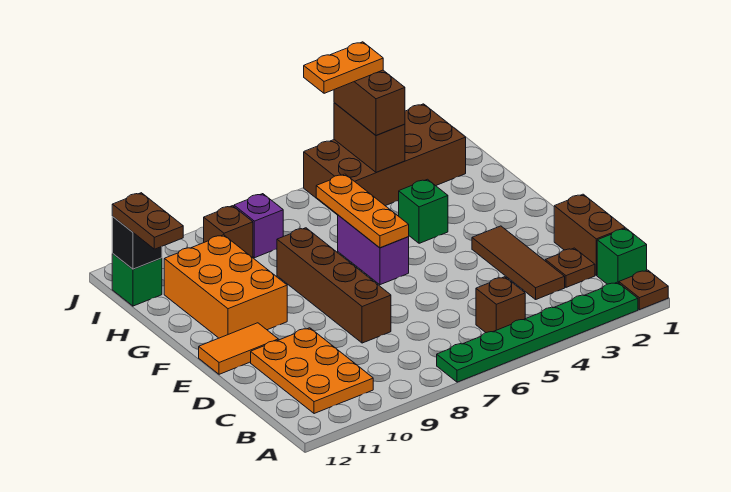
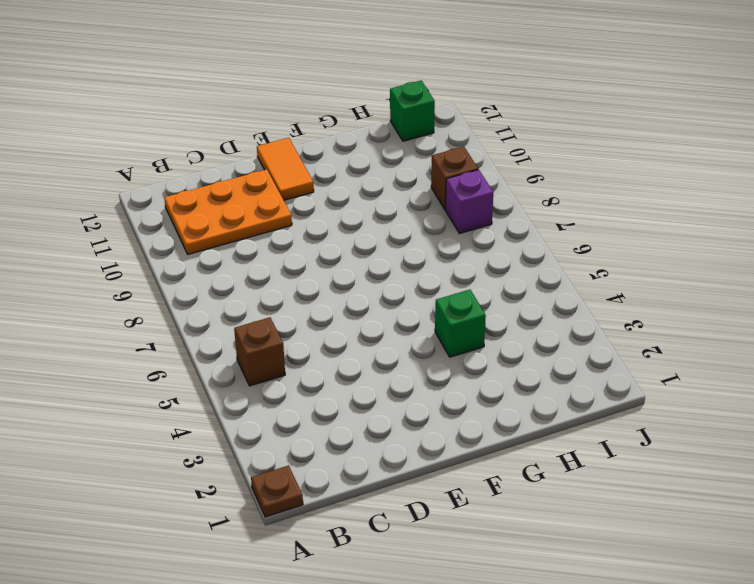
none -> green plate A2:A7 level 1
none -> green brick B1 level 1
none -> brown brick C1:D1 level 1

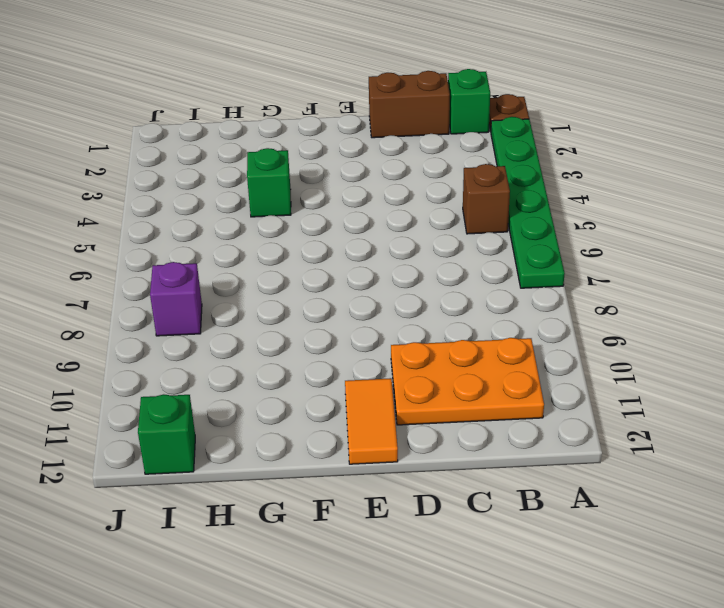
none -> brown plate C2 level 1
none -> brown tile C3:E3 level 1
none -> brown brick D8:G8 level 1

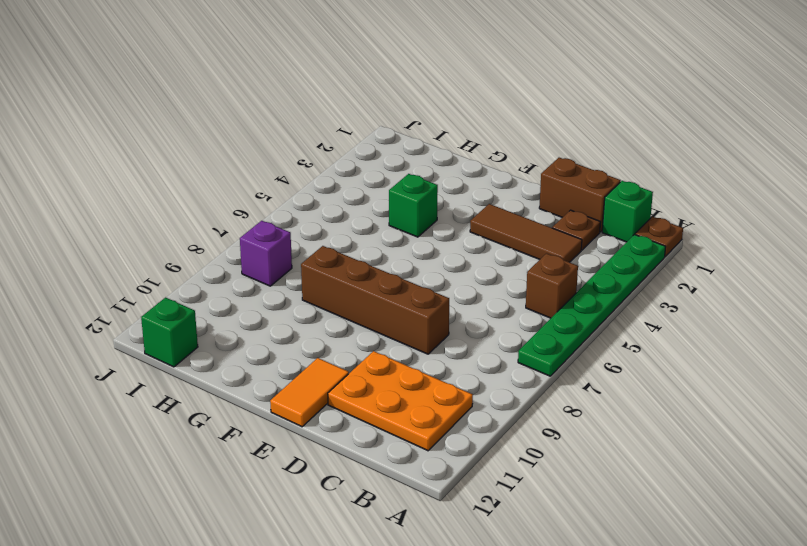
none -> purple brick F6:G6 level 1
none -> orange brick F10:H11 level 1
none -> brown brick I2:J5 level 1

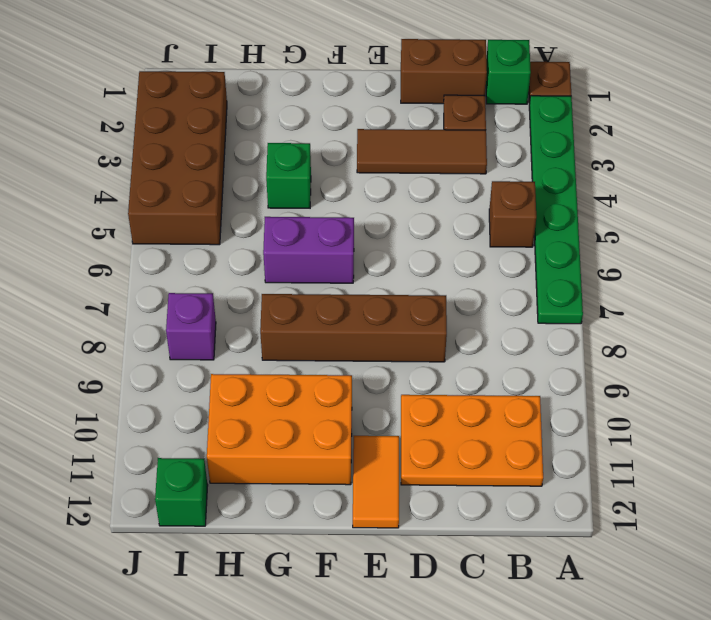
none -> brown brick I9 level 1
none -> orange plate F6:H6 level 2
none -> brown brick I4:J4 level 2

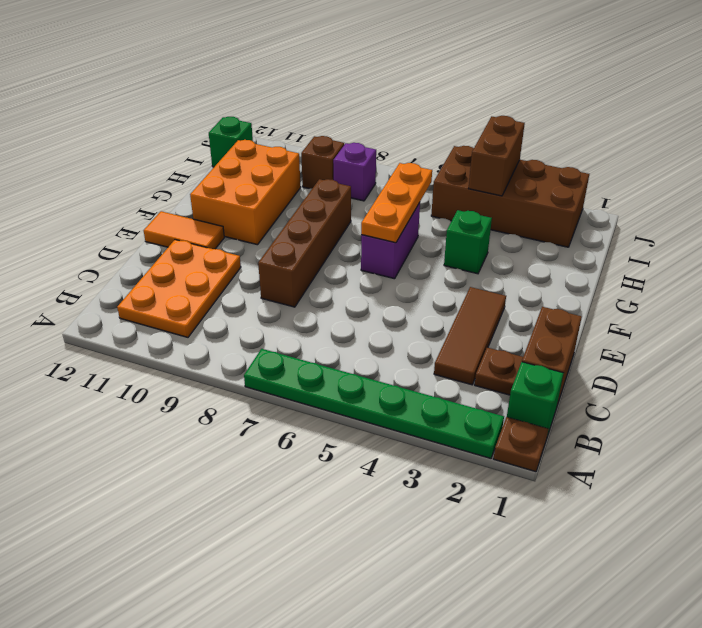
none -> brown brick B5 level 1
none -> black brick I12 level 2
none -> brown plate H12:I12 level 3

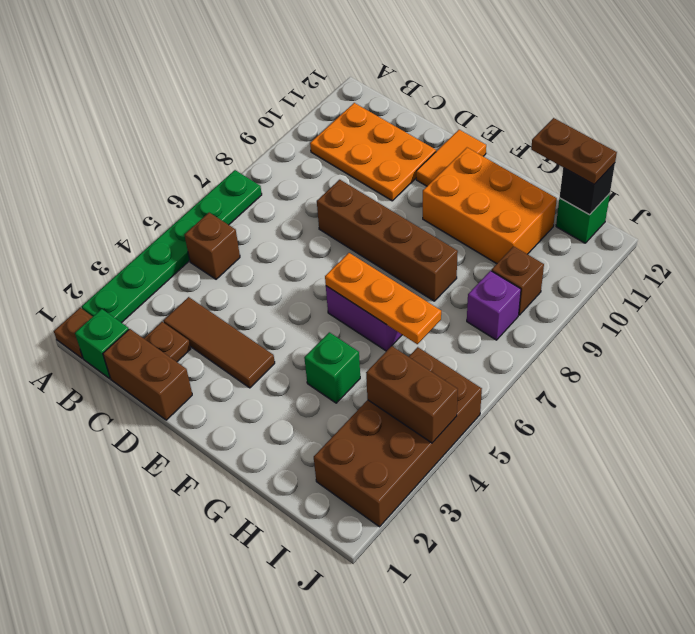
none -> brown brick I4:J4 level 3
none -> orange plate J4:J5 level 4

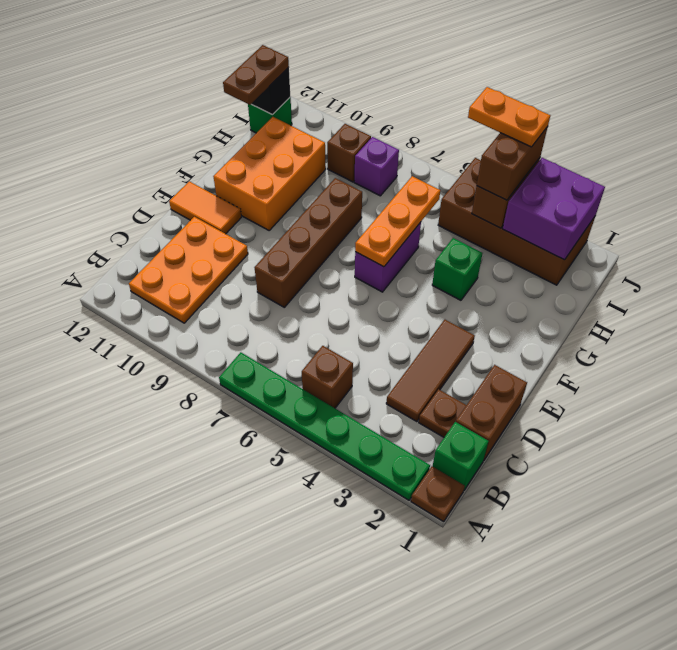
purple brick I2:J3 level 2 -> none

